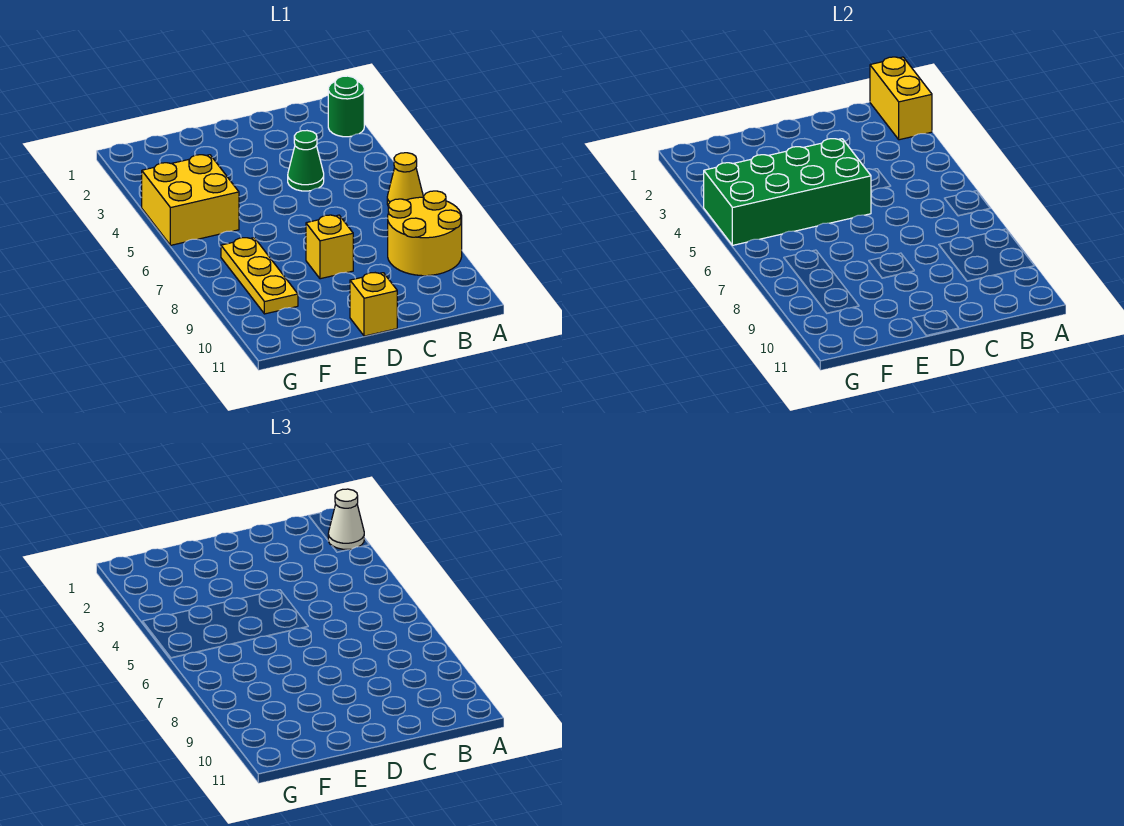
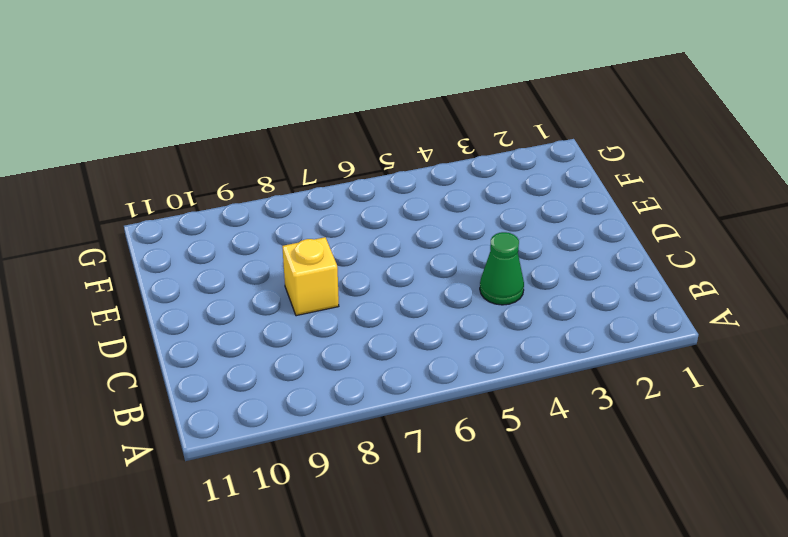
none -> green round brick A2 level 1
none -> yellow cone A6 level 1

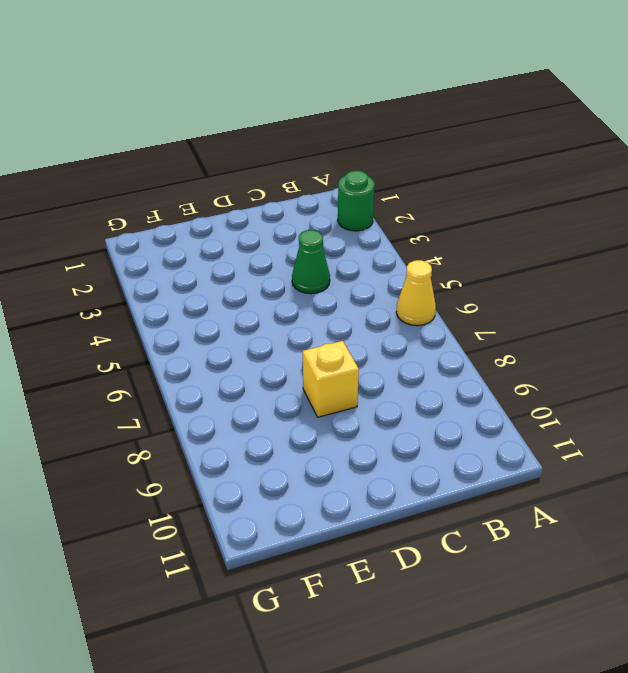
none -> yellow round brick A8:B9 level 1
none -> yellow brick D11 level 1

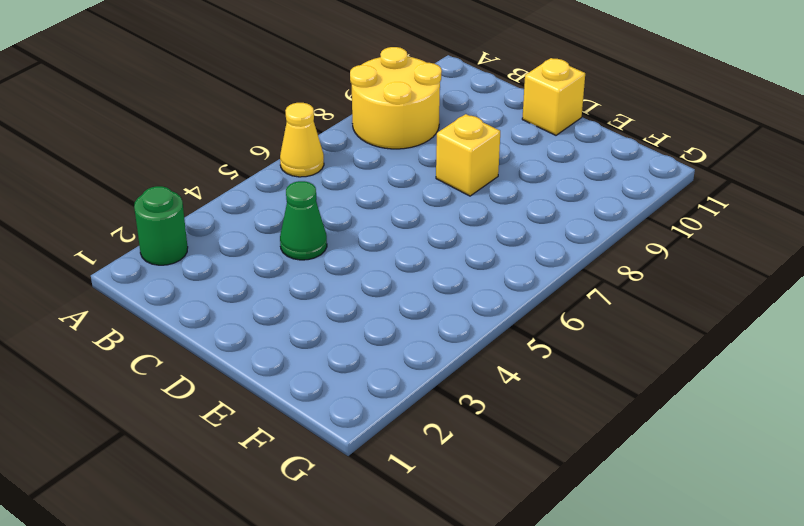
none -> yellow brick F4:G5 level 1
none -> yellow plate F7:F9 level 1

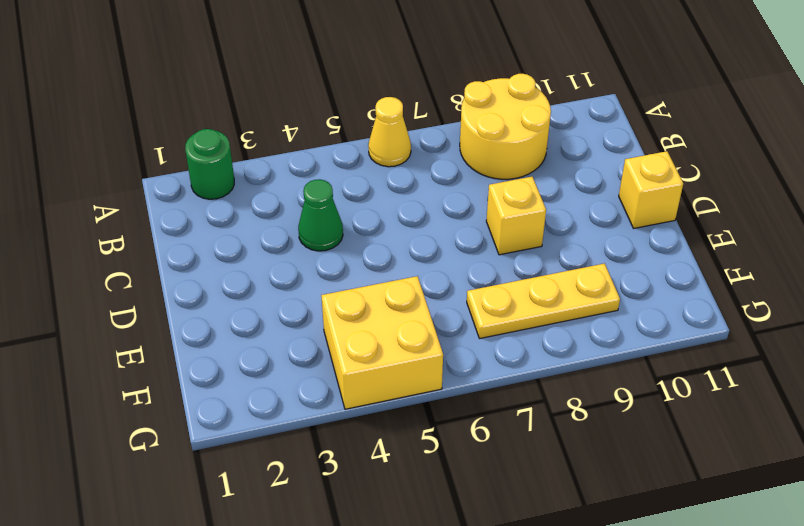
none -> yellow brick A1:A2 level 2
none -> green brick D4:G5 level 2

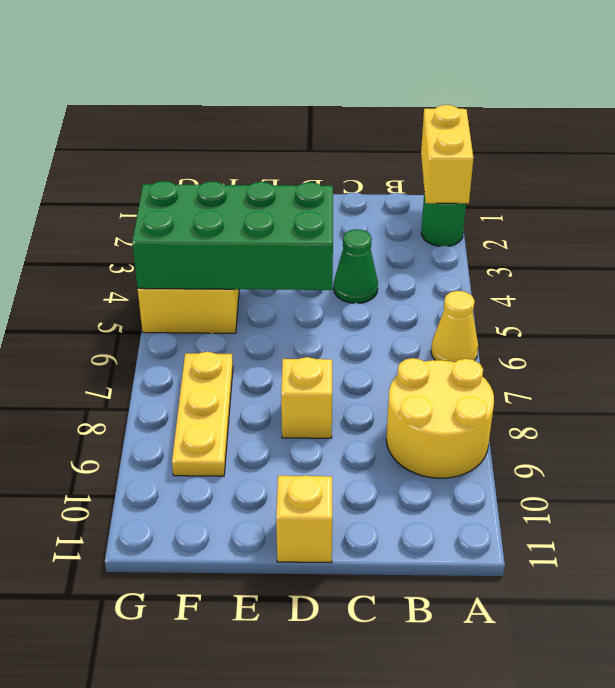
none -> white cone A2 level 3

